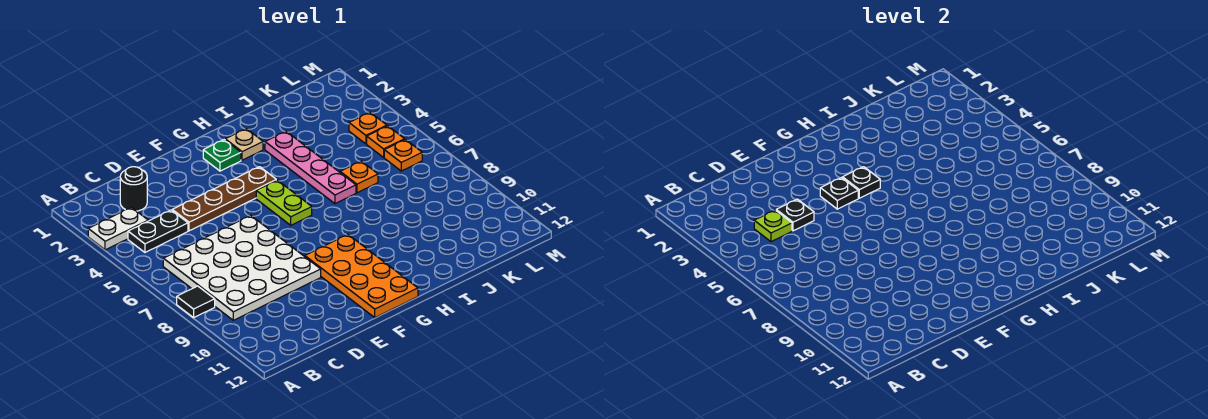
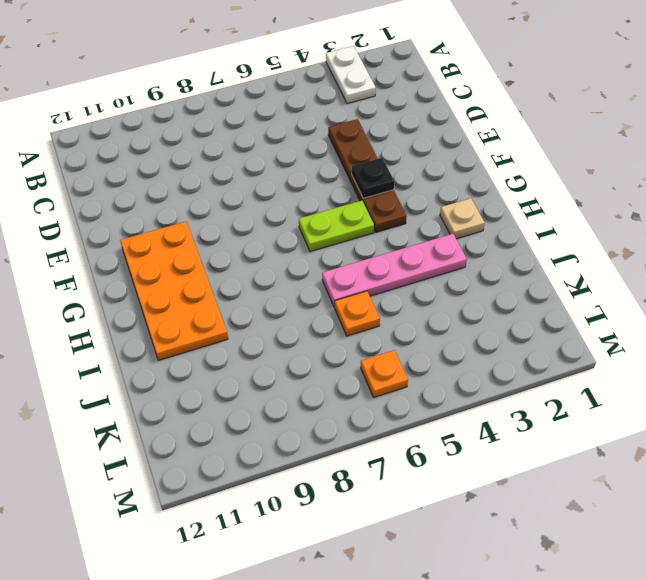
orange plate F10:I11 level 1 -> orange plate F9:G12 level 1
none -> black tile A8 level 1
none -> black plate B4:C4 level 1
none -> white plate B6:E9 level 1

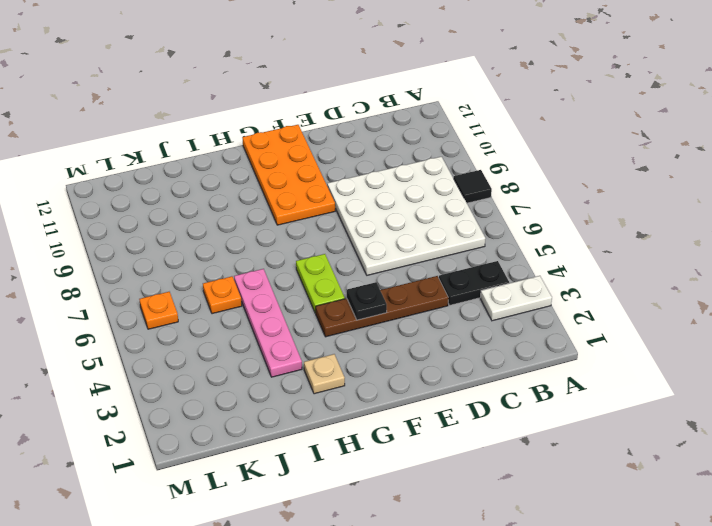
none -> black round brick C2 level 1
none -> green plate G2 level 1
none -> orange plate L4 level 1

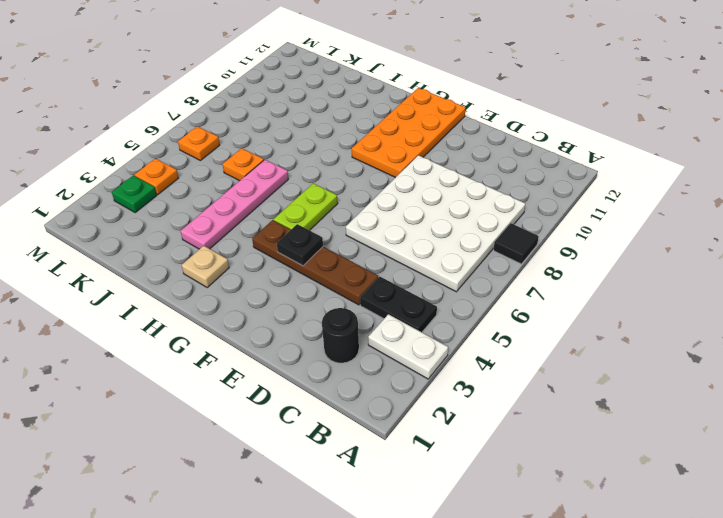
green plate L3 level 1 -> green plate G2 level 1
none -> orange plate L5 level 1
none -> lime plate C4 level 2
none -> black plate D4 level 2

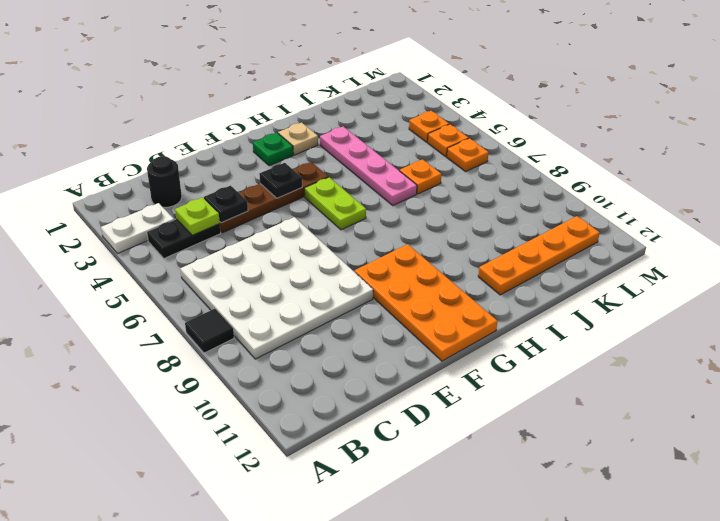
orange plate I11:L11 level 1 -> none
none -> black plate G4 level 2

